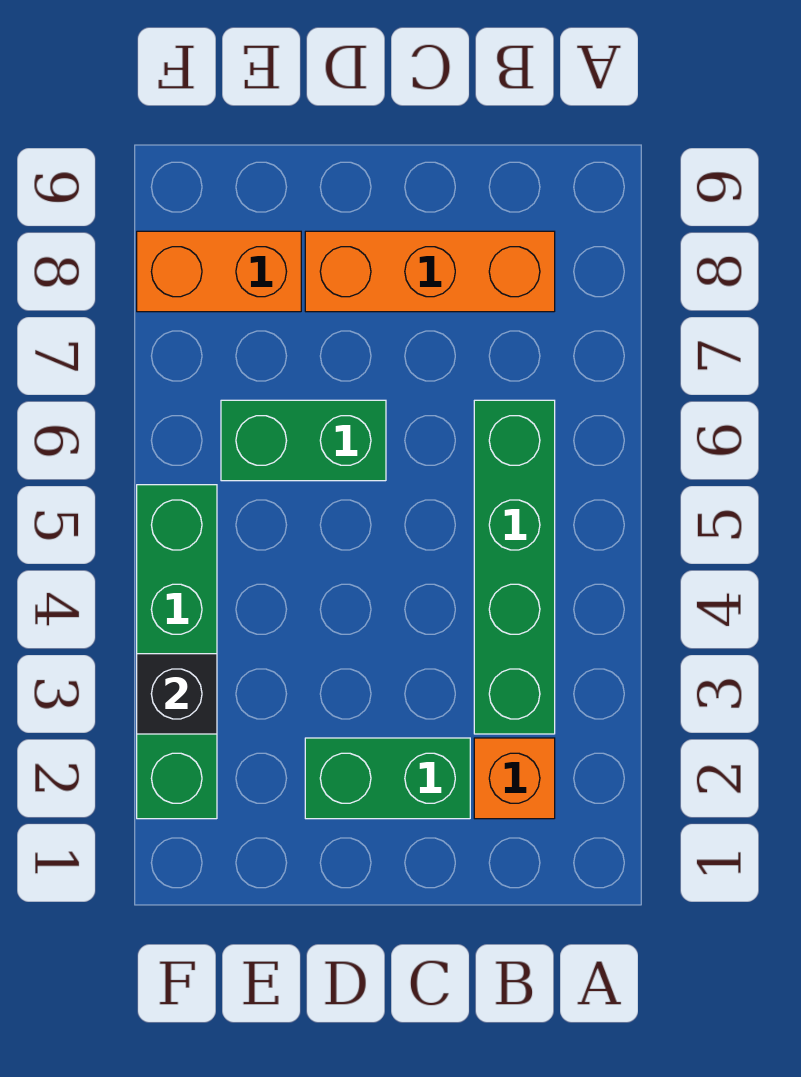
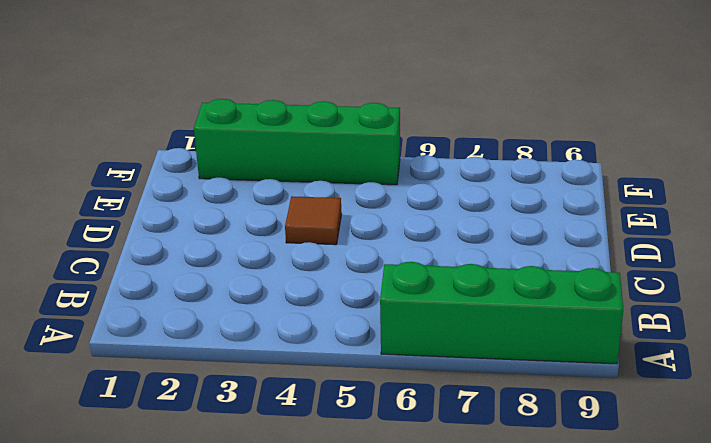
green brick A6:A9 level 1 -> green brick B3:B6 level 1
brown tile D4 level 1 -> none
none -> orange brick B2 level 1
none -> orange brick B8:D8 level 1

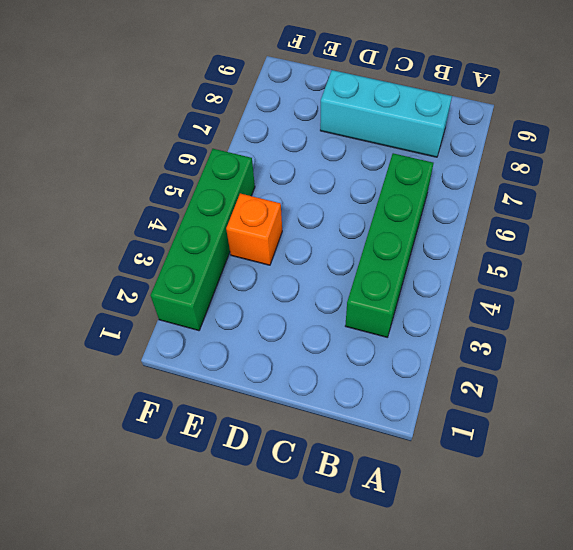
cyan brick B8:D8 level 1 -> orange brick B8:D8 level 1
orange brick E4 level 1 -> orange brick B2 level 1
none -> green brick C2:D2 level 1
none -> green brick D6:E6 level 1

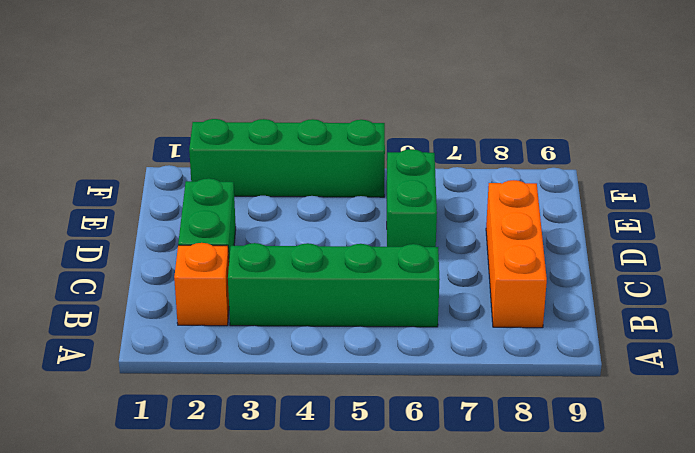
none -> orange brick E8:F8 level 1
none -> black brick F3 level 2

